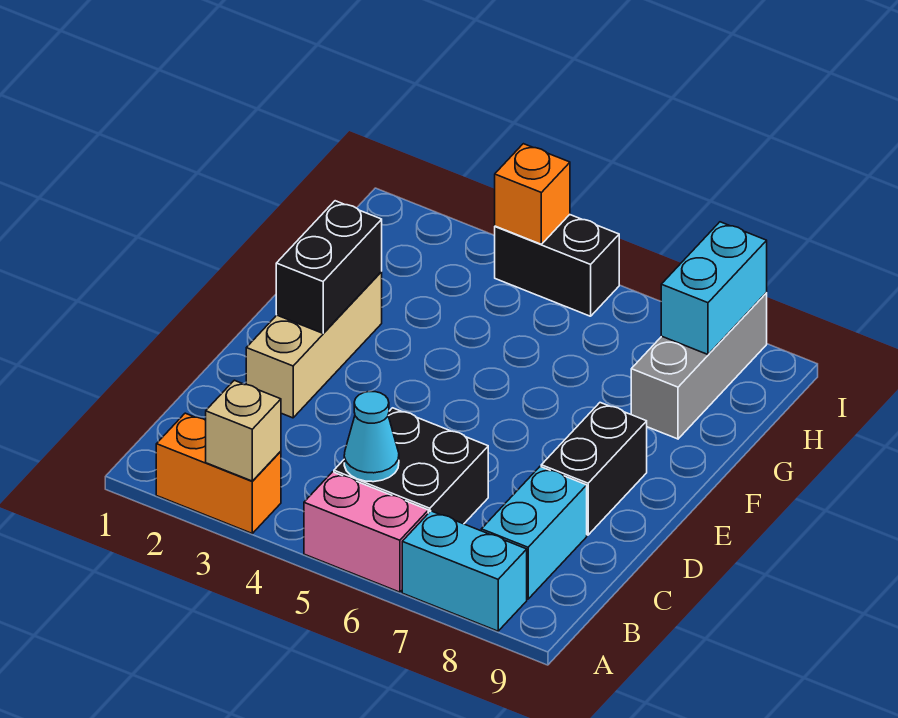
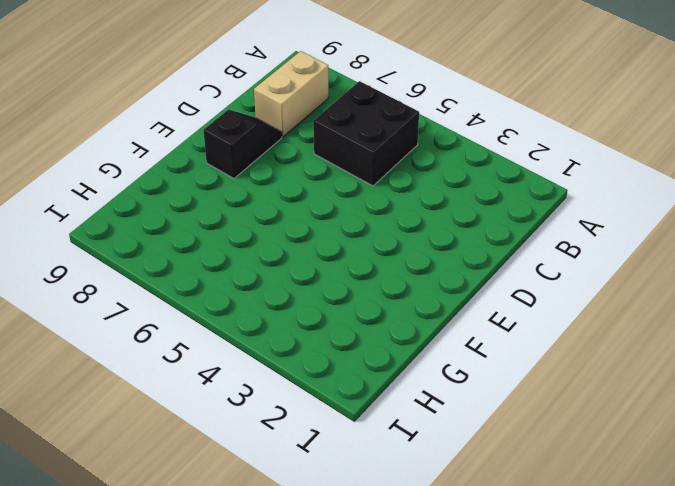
tan brick B8:C8 level 1 -> cyan brick B8:C8 level 1
black slope D8:E8 level 1 top E -> black brick D8:E8 level 1
none -> orange brick A2:A3 level 1
none -> pink brick A5:A6 level 1
none -> cyan brick A7:A8 level 1

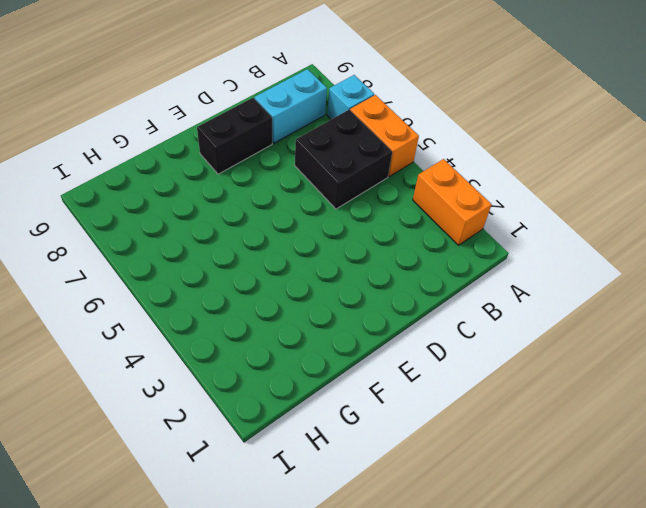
orange brick A5:A6 level 1 -> pink brick A5:A6 level 1
cyan brick A7 level 1 -> cyan brick A7:A8 level 1
none -> tan brick D2:F2 level 1
none -> grey brick G8:I8 level 1
none -> black brick I4:I5 level 1

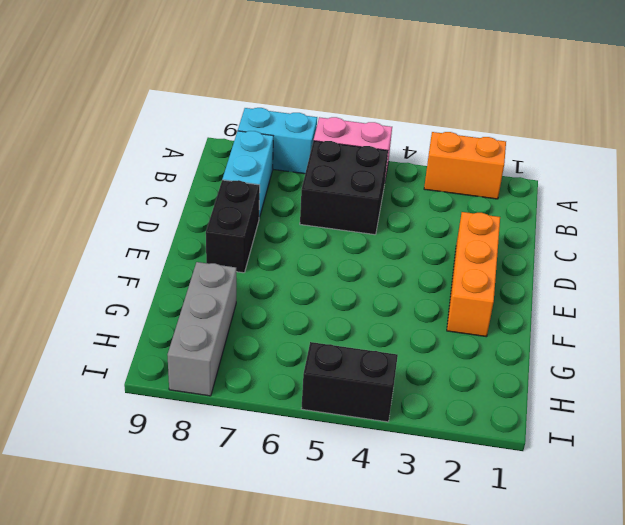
orange brick D2:F2 level 1 -> tan brick D2:F2 level 1
none -> tan brick A3 level 2
none -> cyan cone B5 level 2
none -> black brick E2:F2 level 2

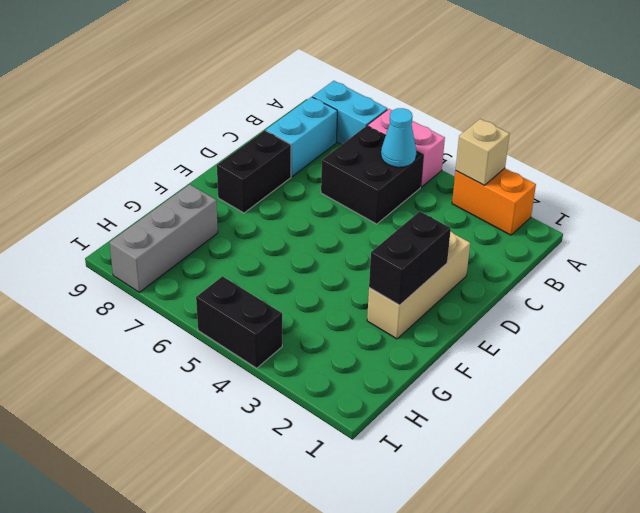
none -> cyan brick H8:I8 level 2
none -> orange brick I4 level 2

